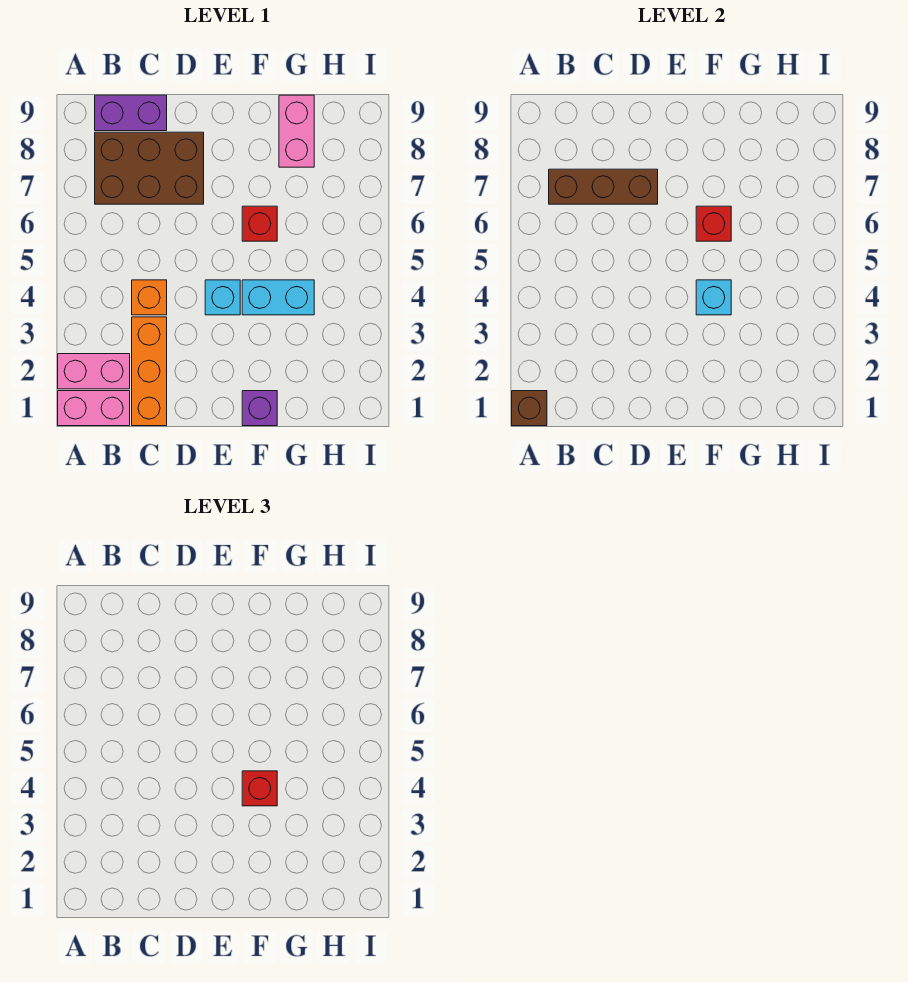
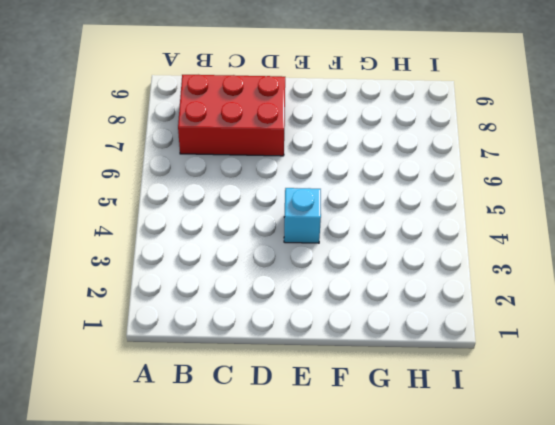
red brick B7:D8 level 1 -> brown brick B7:D8 level 1
none -> pink brick A1:B1 level 1
none -> pink brick A2:B2 level 1
none -> purple brick B9:C9 level 1

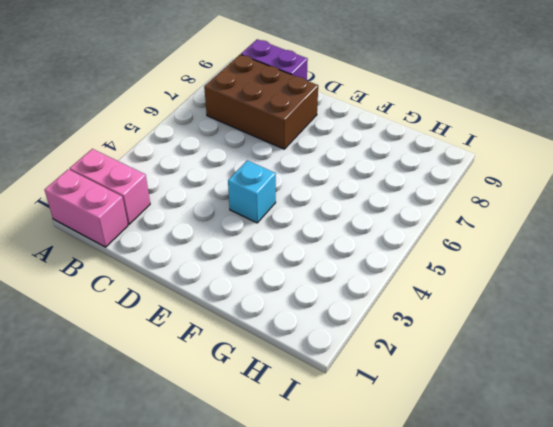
none -> orange brick C1:C3 level 1
none -> orange brick C4 level 1
none -> purple brick F1 level 1

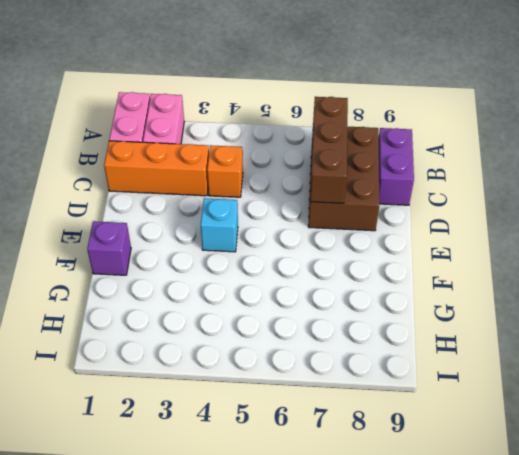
none -> cyan brick F4:G4 level 1
none -> red brick F6 level 1
none -> pink brick G8:G9 level 1

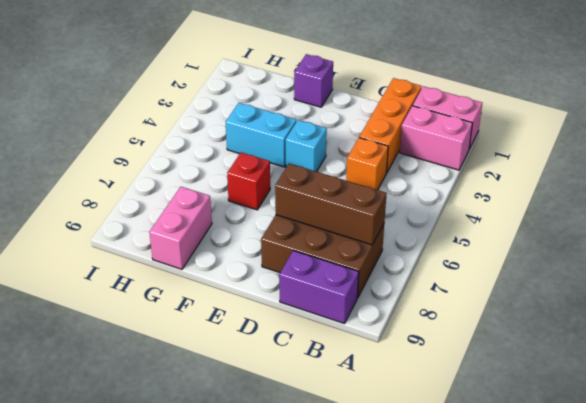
none -> brown brick A1 level 2
none -> cyan brick F4 level 2
none -> red brick F6 level 2

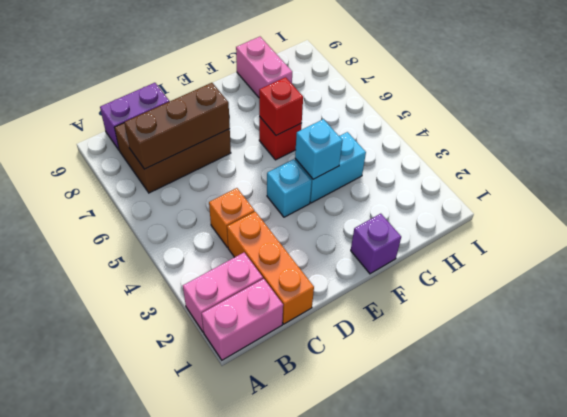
none -> brown brick A1 level 2
none -> red brick F4 level 3

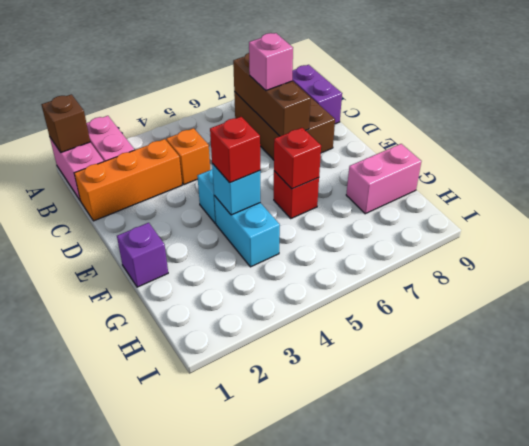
pink brick C7 level 3 -> none

